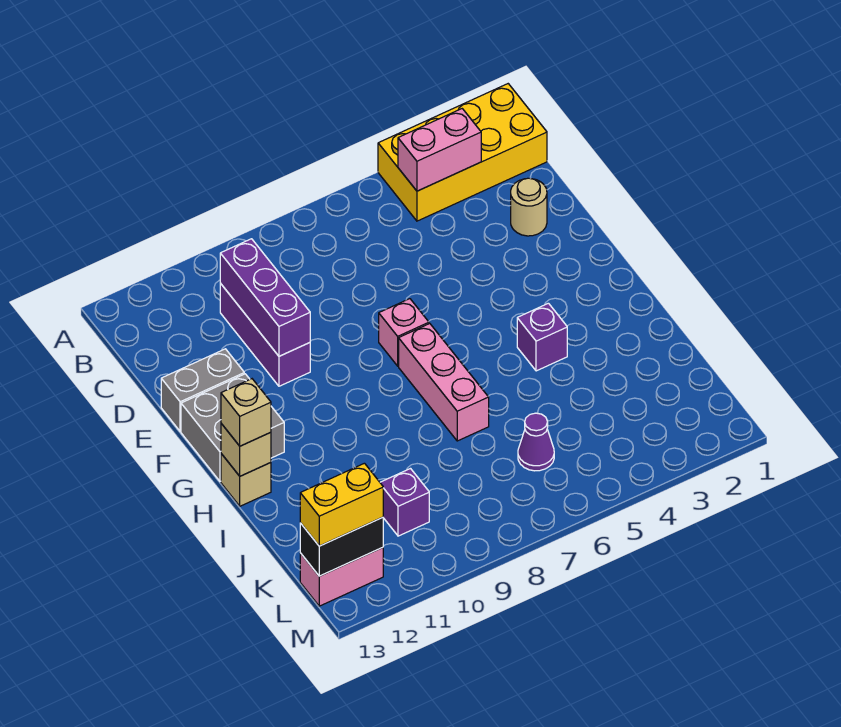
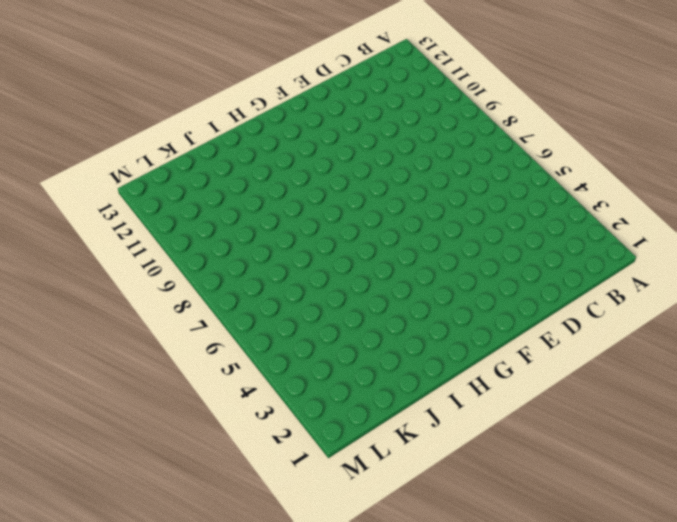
none -> yellow brick A1:B4 level 1
none -> purple brick C10:E10 level 1
none -> tan round brick D2 level 1

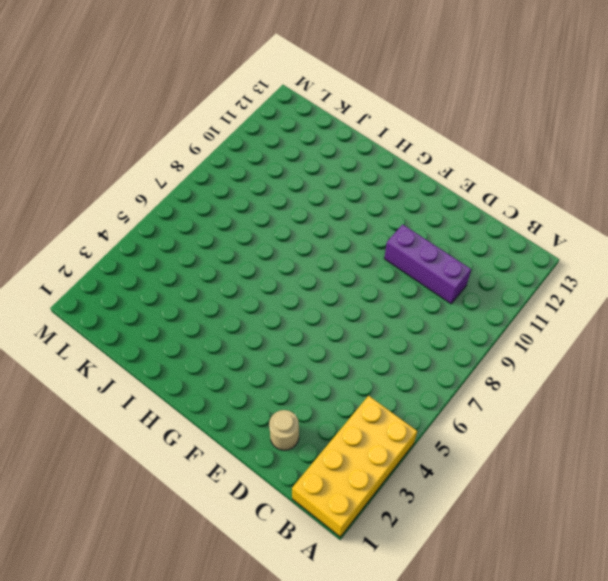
none -> grey brick E12:E13 level 1
none -> pink brick F7 level 1
none -> grey brick F12:G13 level 1

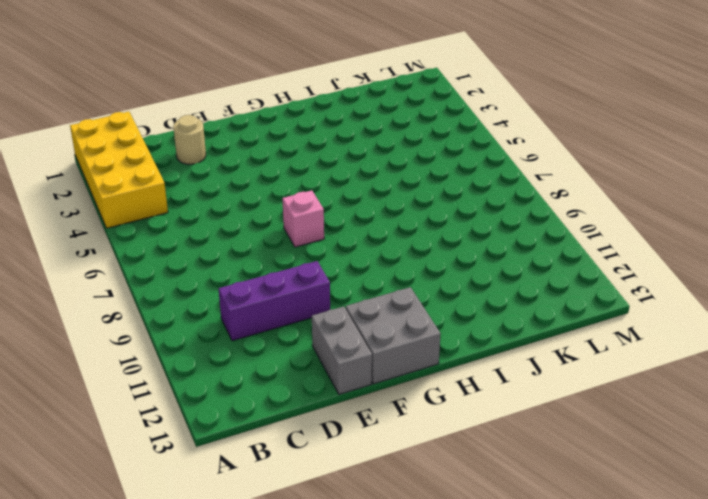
none -> pink brick G7:I7 level 1
none -> purple brick H4 level 1
none -> tan brick H13 level 1

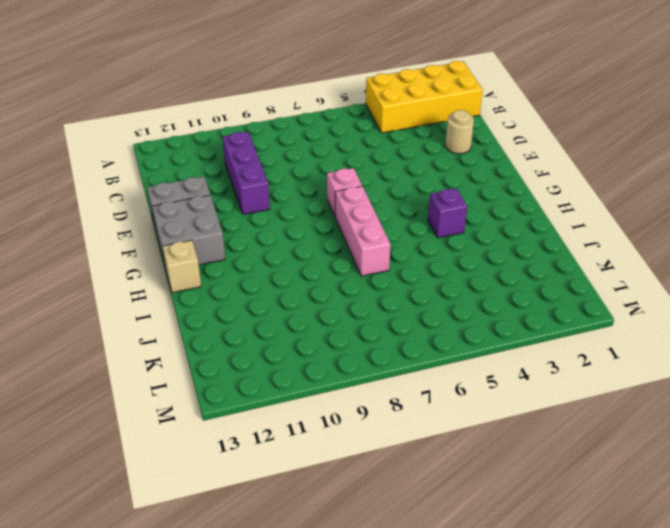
none -> purple cone K6 level 1
none -> purple brick K10 level 1
none -> pink brick L12:L13 level 1

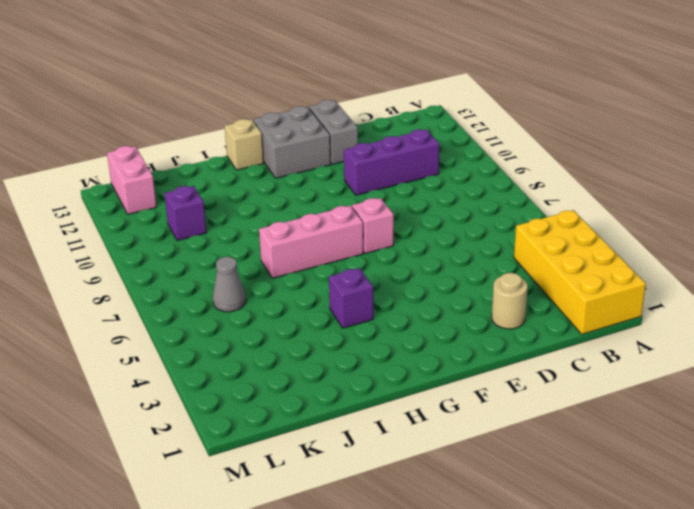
grey cone K6 level 1 -> purple cone K6 level 1
none -> pink brick B3:B4 level 2
none -> purple brick C10:E10 level 2
none -> tan brick H13 level 2

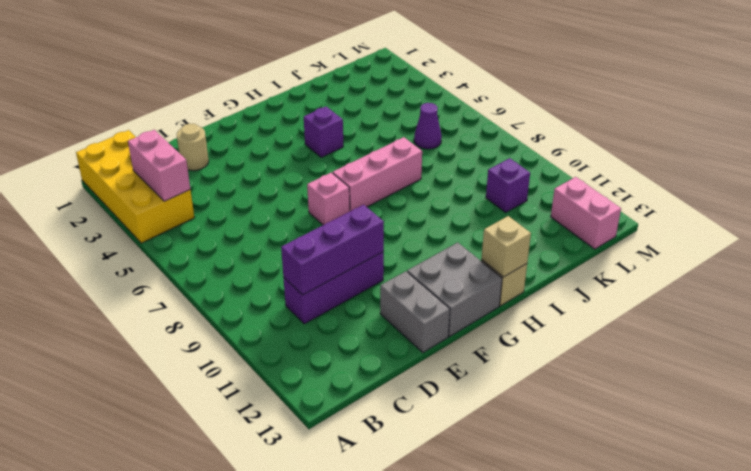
none -> black brick L12:L13 level 2
none -> tan brick H13 level 3
none -> yellow brick L12:L13 level 3

